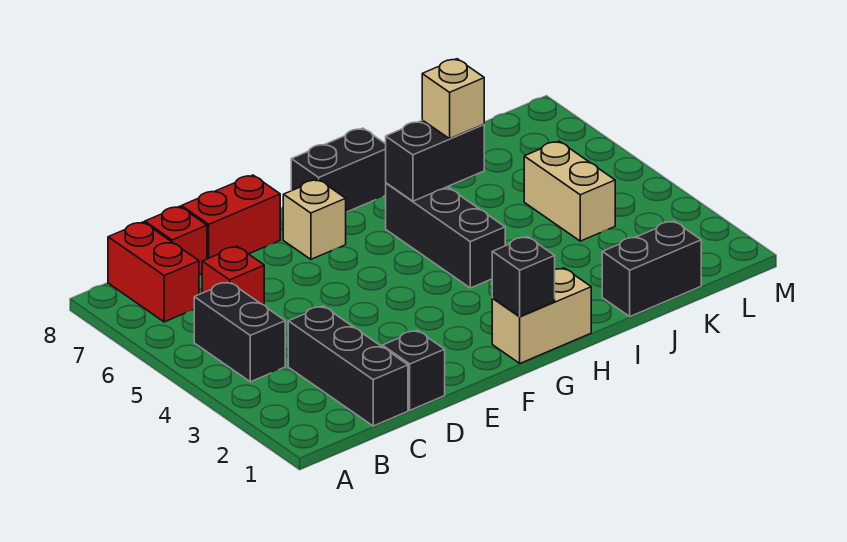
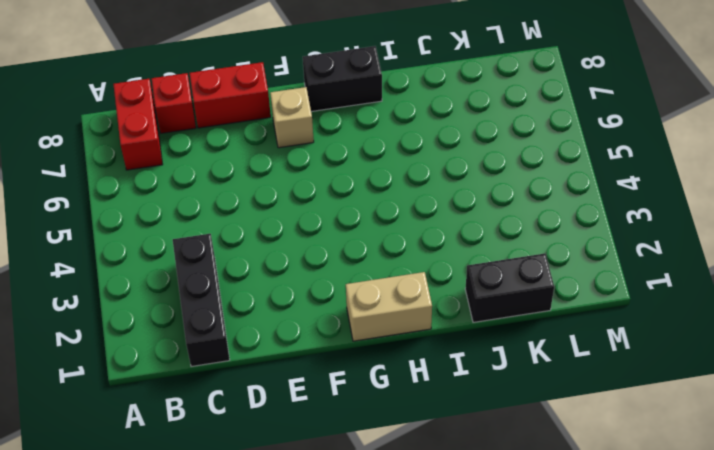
none -> black brick B4:B5 level 1
none -> red brick C6 level 1
none -> black brick D1 level 1

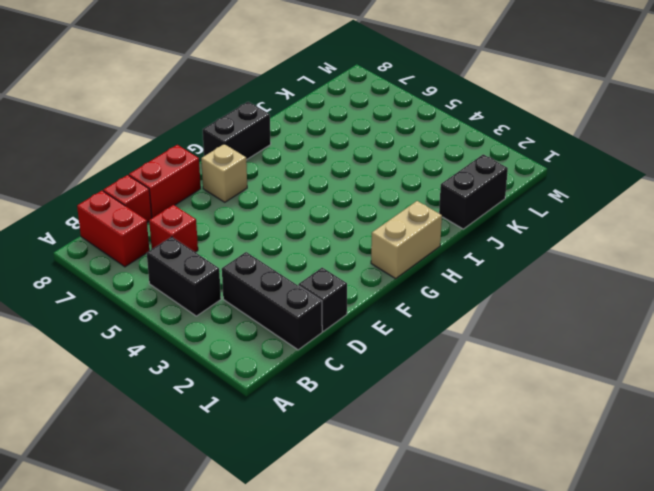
none -> black brick H4:H6 level 1
none -> tan brick K4:K5 level 1
none -> black brick G1 level 2

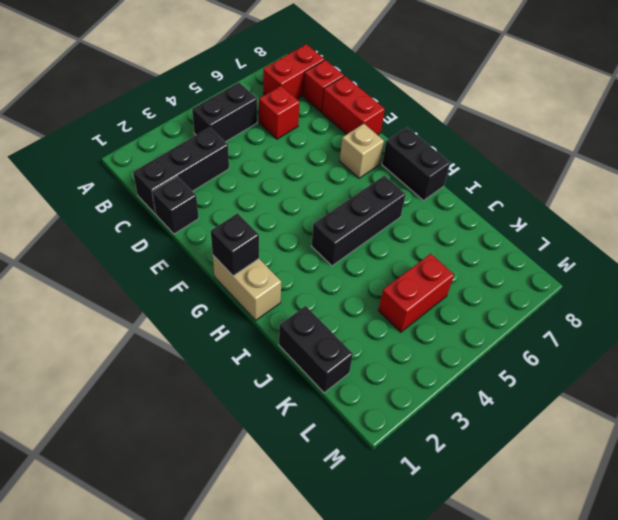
red brick K4:K5 level 1 -> tan brick K4:K5 level 1
none -> black brick H6:I6 level 2
none -> tan brick I6 level 3

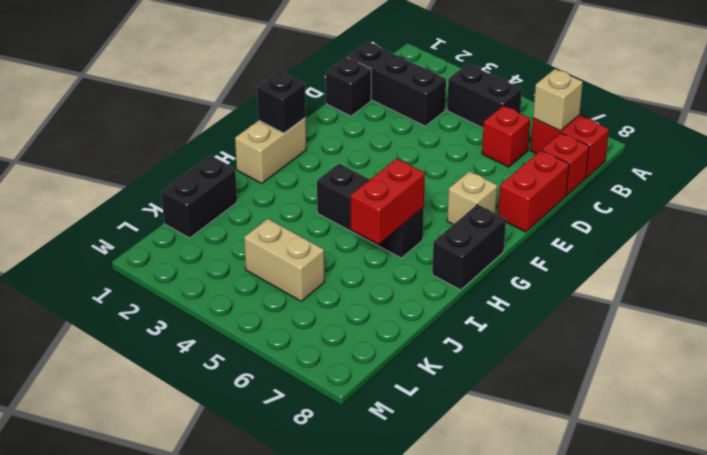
tan brick B7 level 2 -> tan brick I6 level 3
red brick H6:I6 level 2 -> black brick H6:I6 level 2

